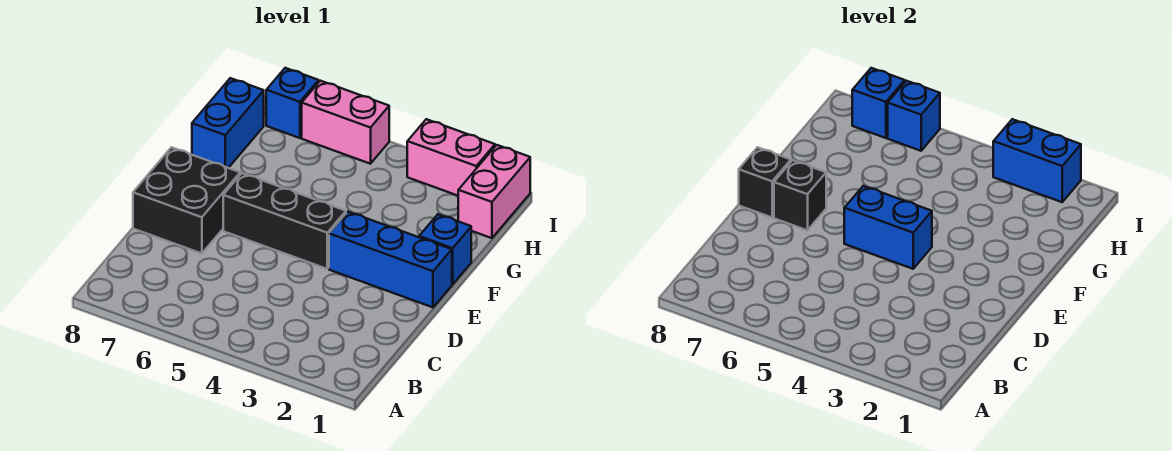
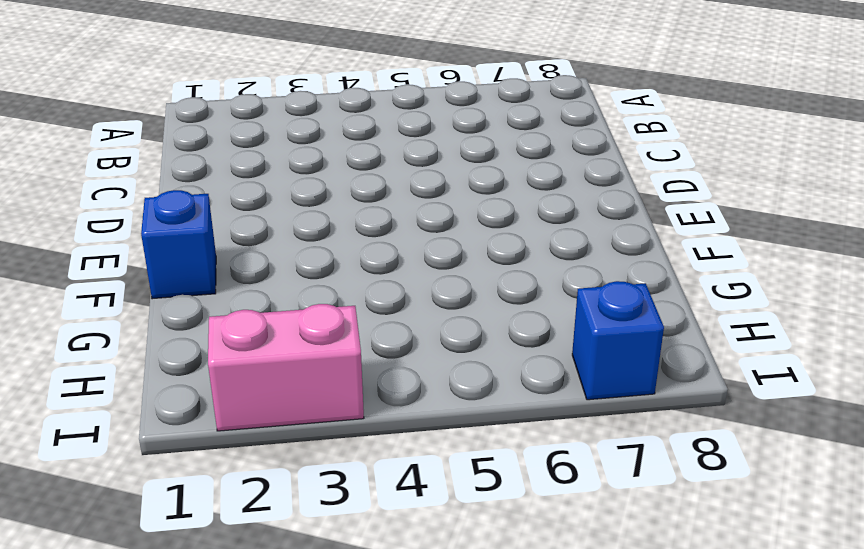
none -> black brick D7:E8 level 1
none -> blue brick E1:E3 level 1
none -> black brick E4:E6 level 1

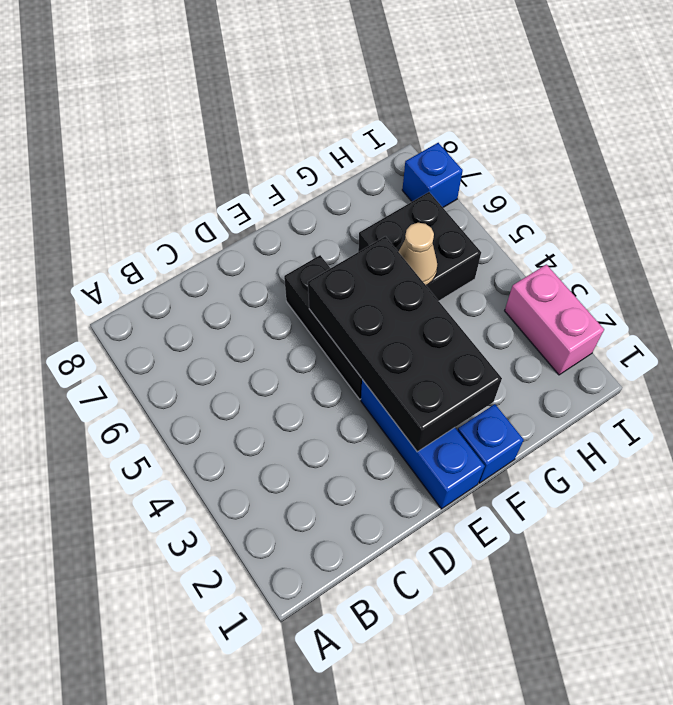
black brick E2:F5 level 2 -> blue brick E4:E5 level 2
black brick G5:H6 level 1 -> black brick D7:E8 level 1
tan cone G5 level 2 -> none
none -> blue brick G8:H8 level 1
none -> pink brick H1:I1 level 1
none -> pink brick I5:I6 level 1

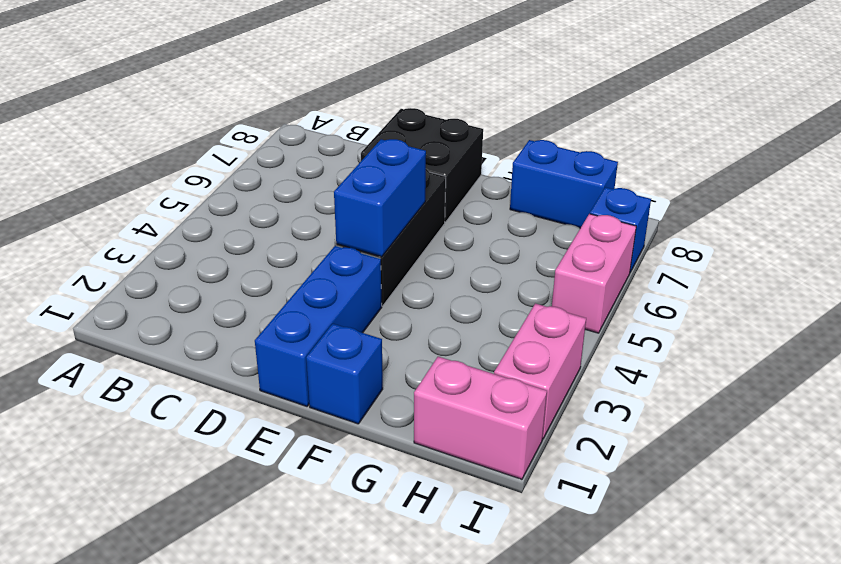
none -> black brick E7 level 2
none -> black brick E8 level 2
none -> blue brick I2:I3 level 2

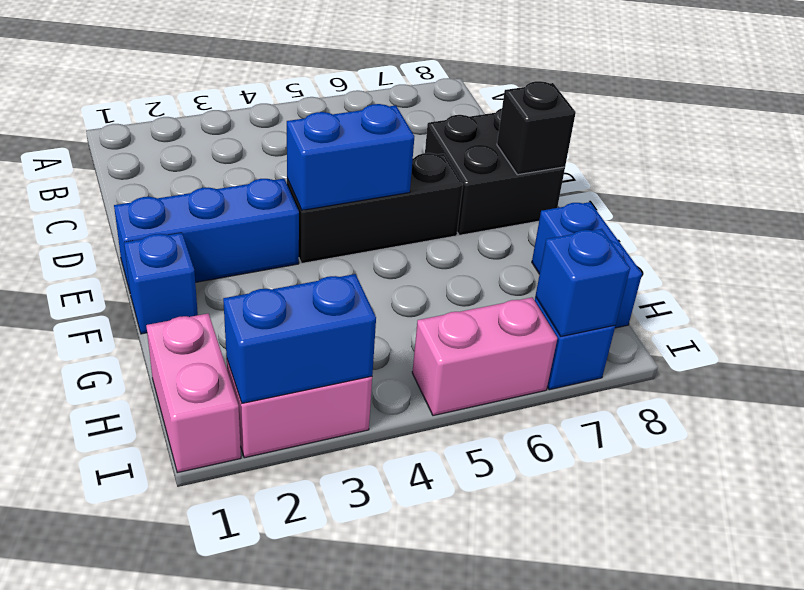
none -> black brick E7 level 2
none -> blue brick I6 level 2

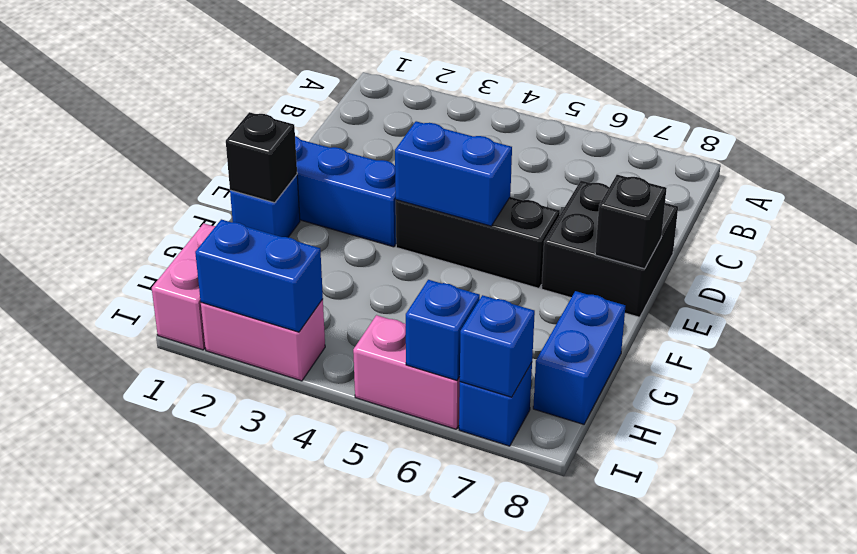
black brick F1 level 2 -> black brick E7 level 2

